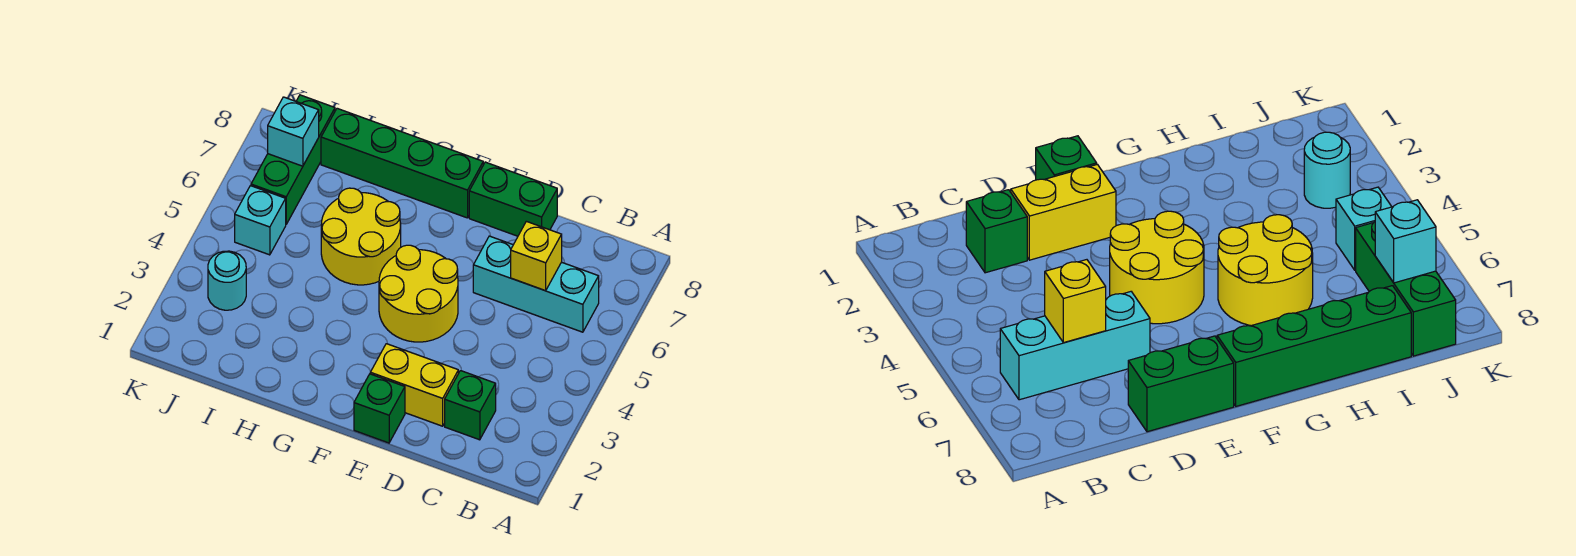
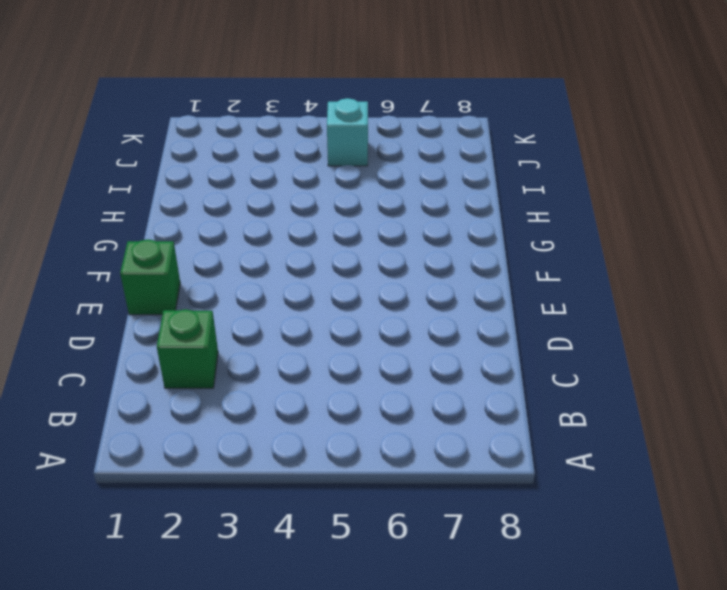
none -> cyan brick B6:D6 level 1
none -> yellow brick D2:E2 level 1
none -> green brick D8:E8 level 1

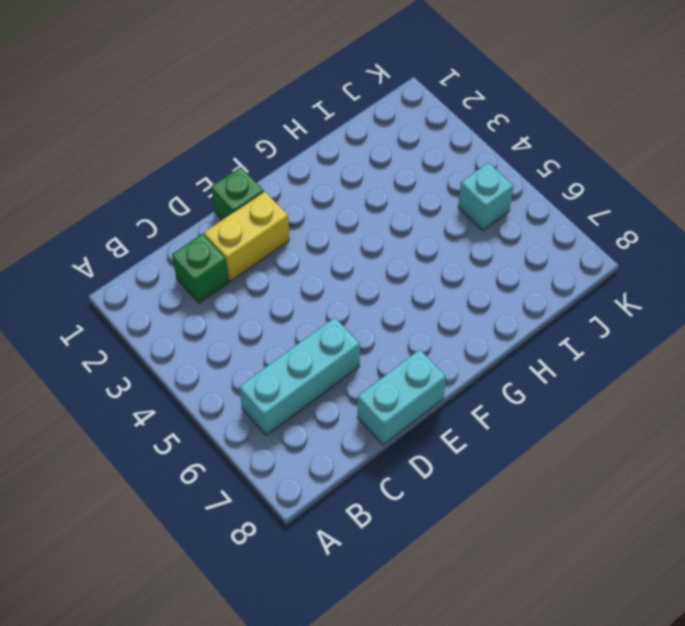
cyan brick D8:E8 level 1 -> green brick D8:E8 level 1
none -> yellow round brick E4:F5 level 1
none -> green brick F8:I8 level 1
none -> yellow round brick G5:H6 level 1

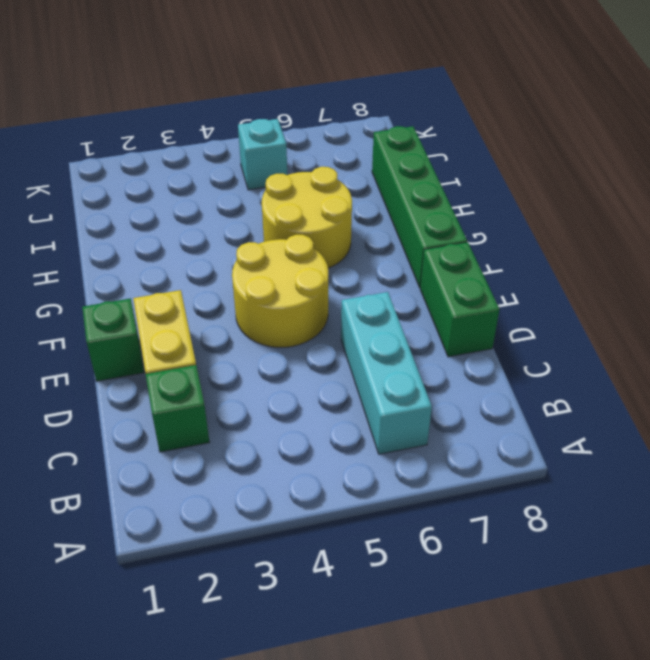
none -> cyan round brick J3 level 1
none -> green brick J6:J8 level 1
none -> yellow brick C6 level 2

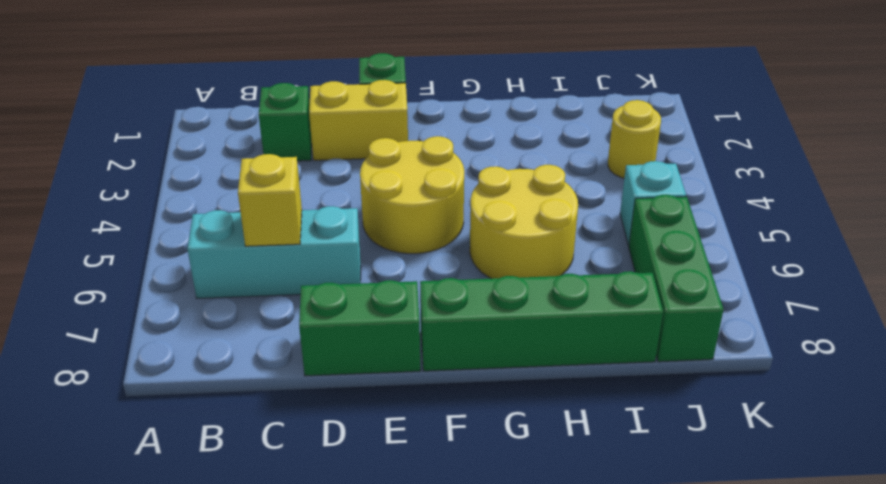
yellow round brick J3 level 1 -> cyan round brick J3 level 1
none -> cyan brick J7 level 2

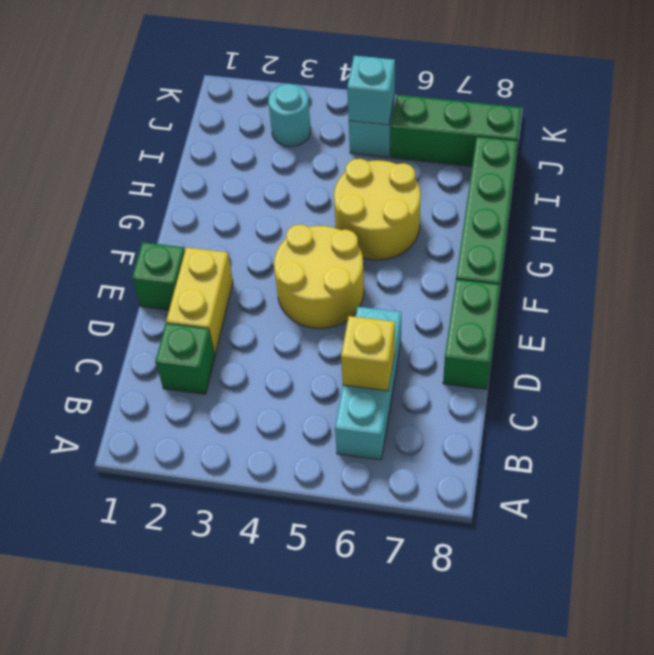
cyan brick J5 level 2 -> cyan brick J7 level 2

